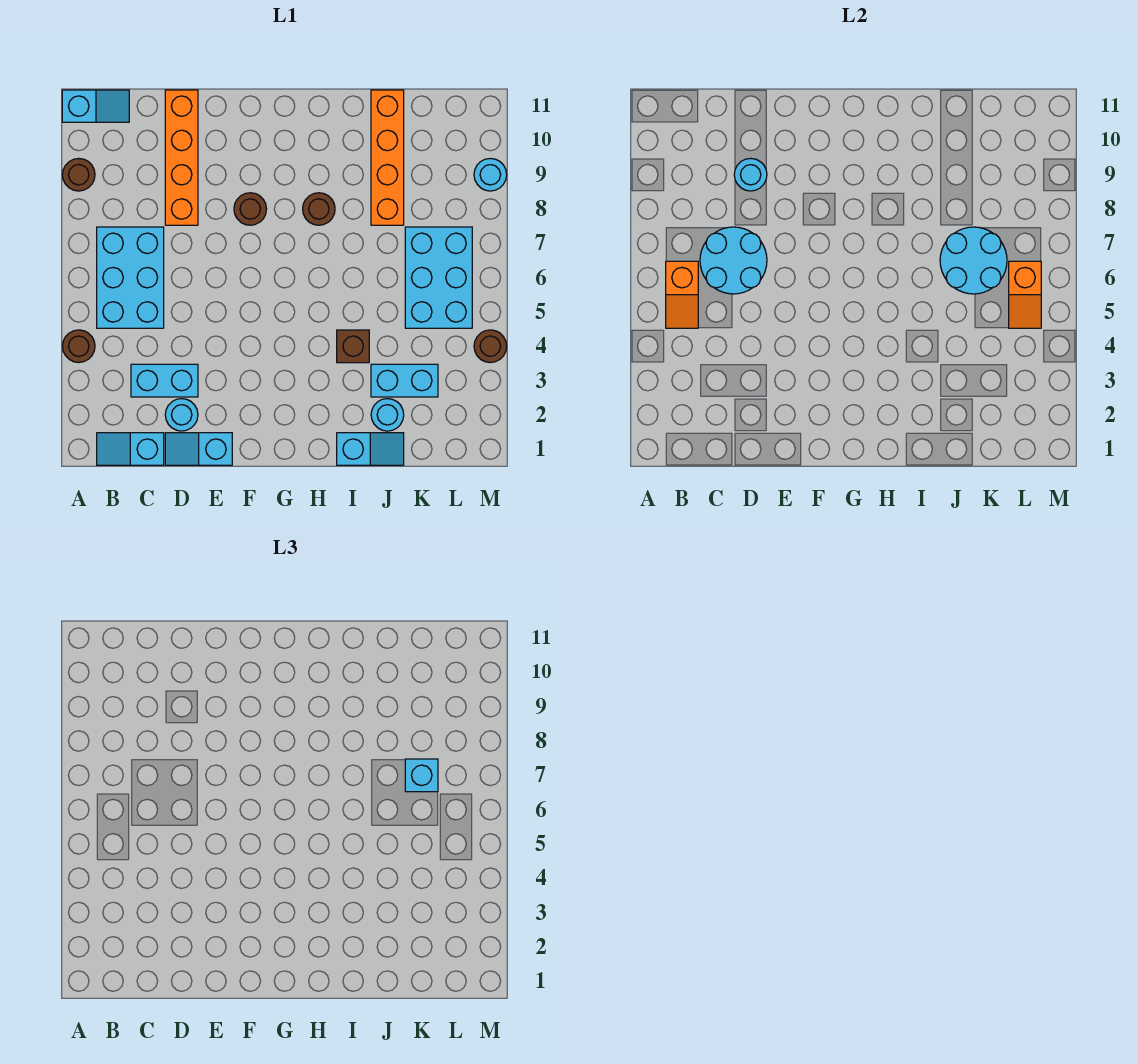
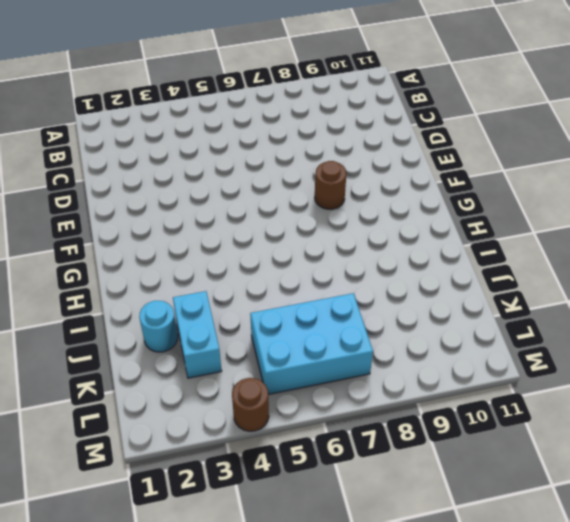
none -> brown round brick A4 level 1
none -> brown round brick A9 level 1
none -> cyan slope A11:B11 level 1 top A

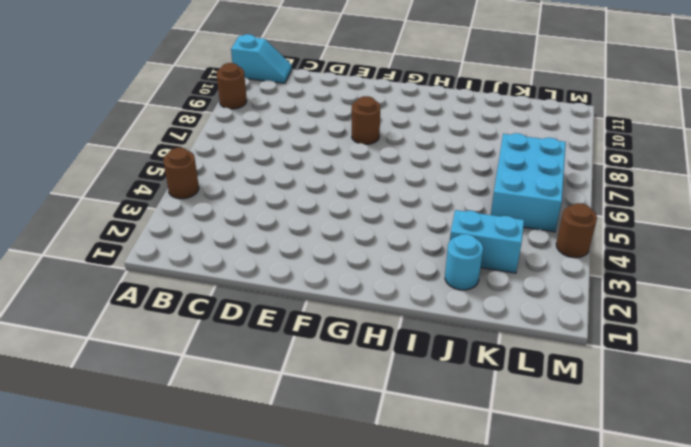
none -> cyan slope B1:C1 level 1 top C
none -> cyan brick B5:C7 level 1
none -> cyan brick C3:D3 level 1

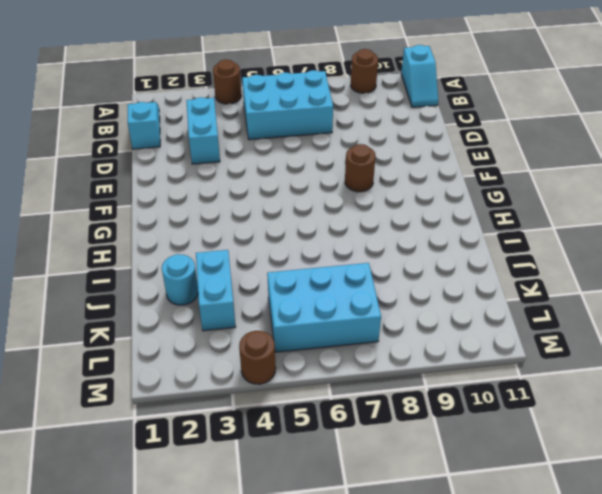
none -> cyan slope D1:E1 level 1 top E
none -> cyan round brick D2 level 1
none -> orange brick D8:D11 level 1

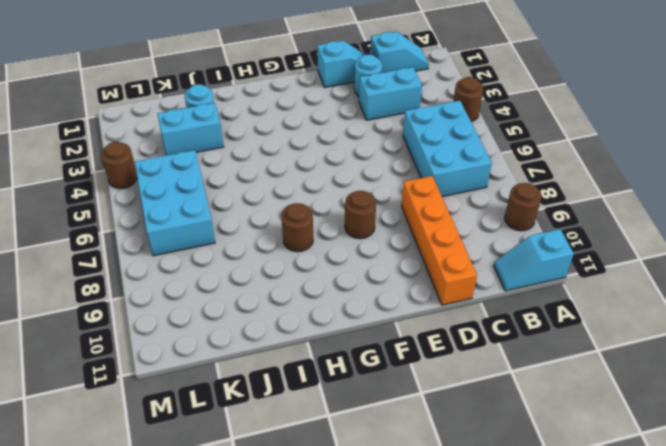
none -> cyan slope I1:J1 level 1 top I
none -> brown brick I4 level 1
none -> orange brick J8:J11 level 1

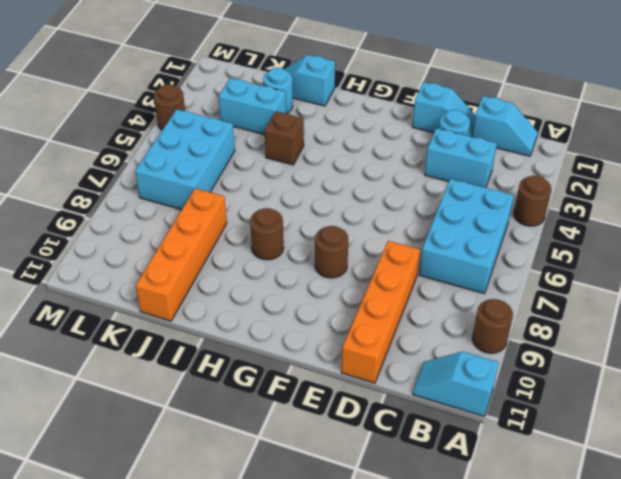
none -> cyan round brick M9 level 1
none -> orange slope B5:B6 level 2 top 6
none -> cyan round brick C6:D7 level 2

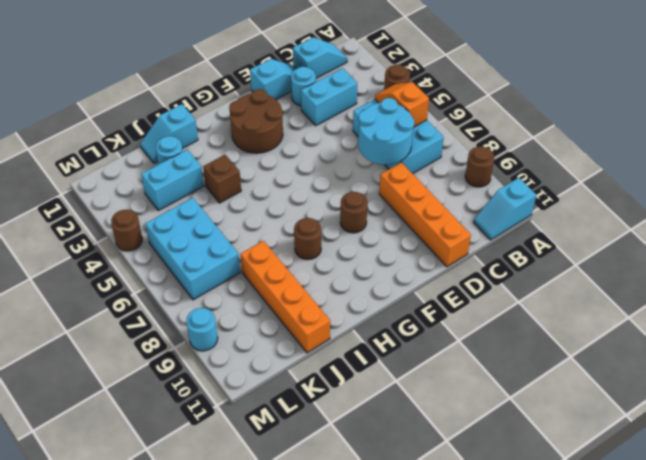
brown round brick F2:G3 level 1 -> none
none -> cyan round brick D9 level 2
none -> cyan round brick J6:K7 level 2
none -> orange slope L5:L6 level 2 top 6

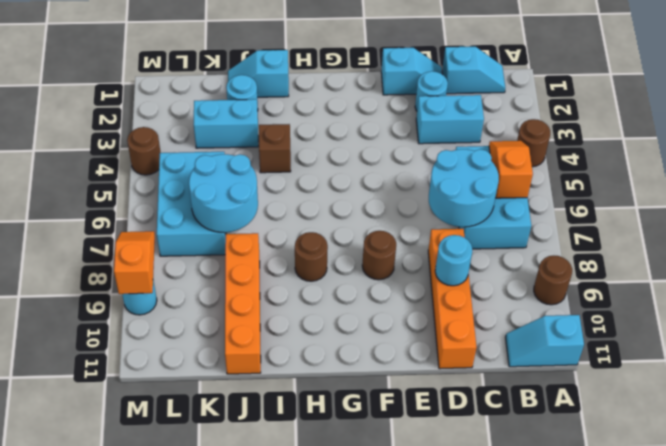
orange slope M8:M9 level 2 top 9 -> orange slope L5:L6 level 2 top 6
none -> cyan brick K7 level 3

